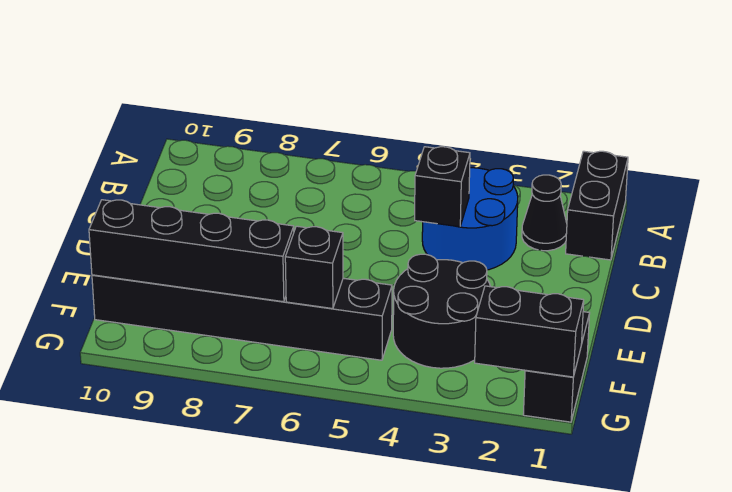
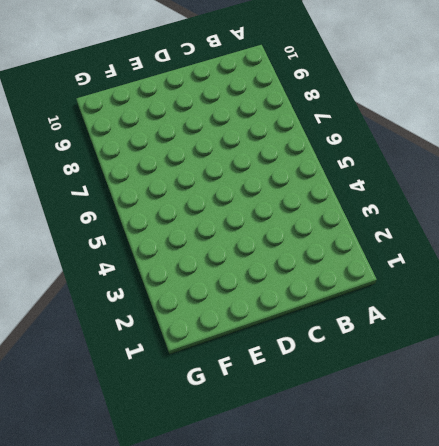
none -> black brick A1:B1 level 1
none -> black cone B2 level 1

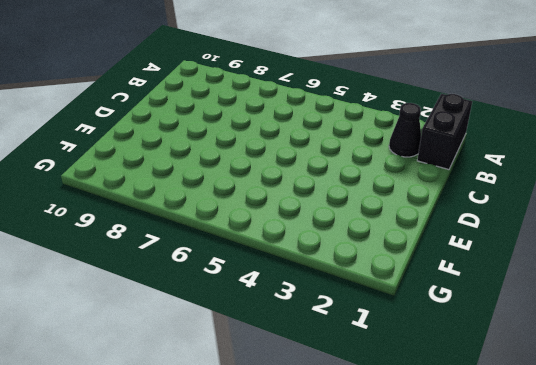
none -> blue round brick B3:C4 level 1
none -> black round brick E3:F4 level 1

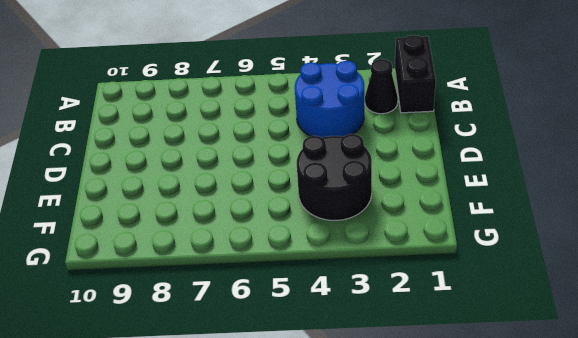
none -> black brick F1:G1 level 1
none -> black brick F5:F10 level 1

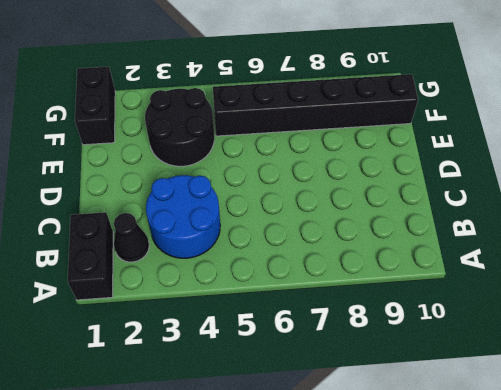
none -> black brick C4 level 2
none -> black brick F6 level 2

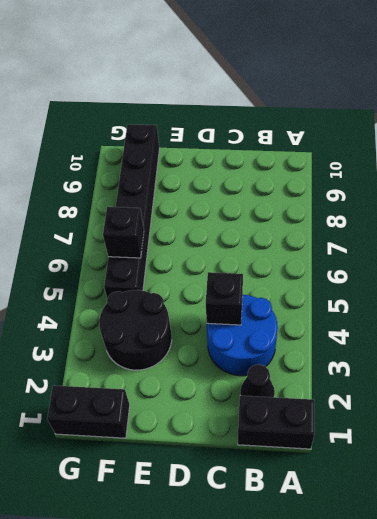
none -> black brick F7:F10 level 2
none -> black brick G1:G2 level 2

